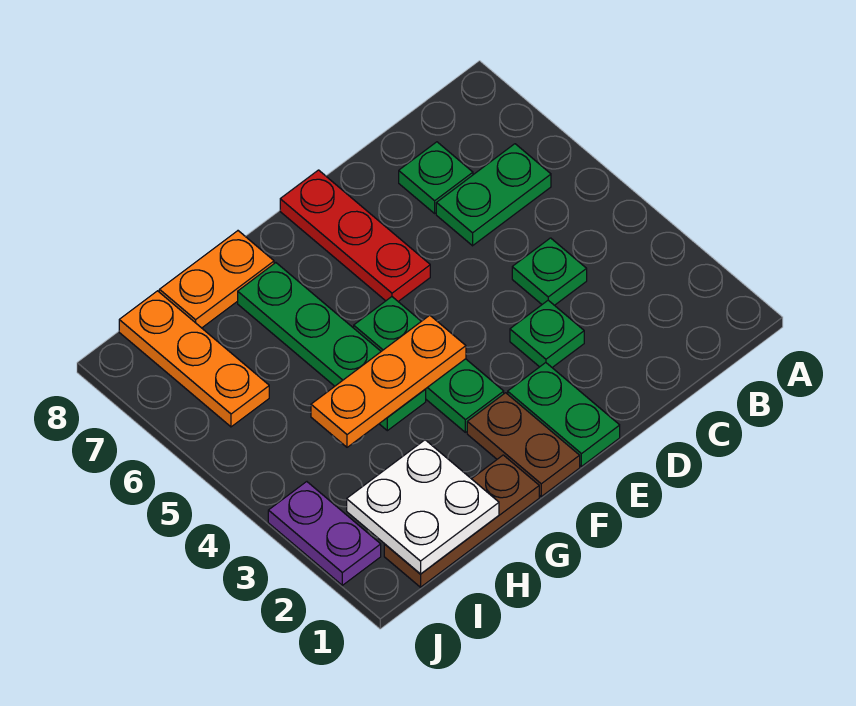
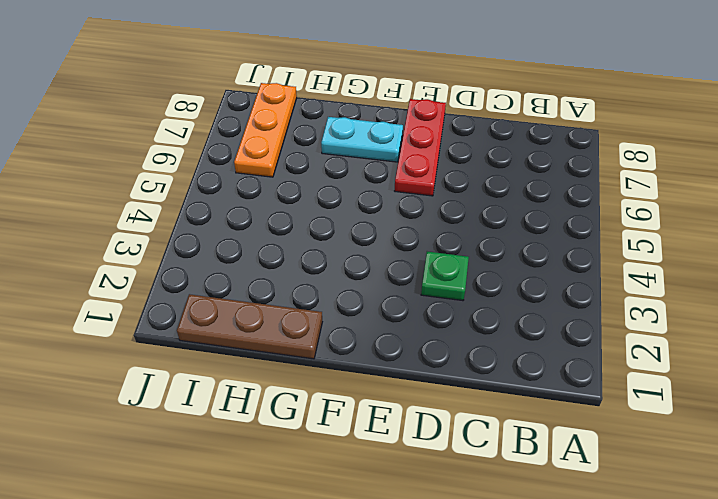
cyan plate F7:G7 level 1 -> green plate G4:G7 level 1
none -> green plate B6:C6 level 1
none -> green plate C4 level 1
none -> green plate C7 level 1

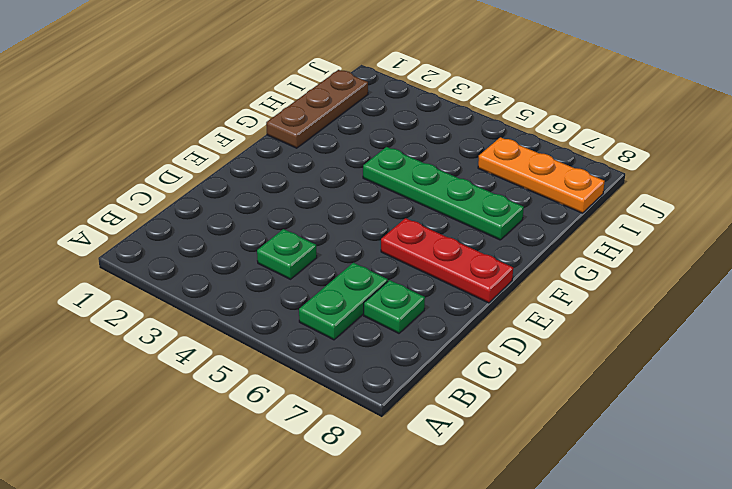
none -> green plate D3 level 1
none -> green plate E1:E2 level 1
none -> brown plate F1:F2 level 1

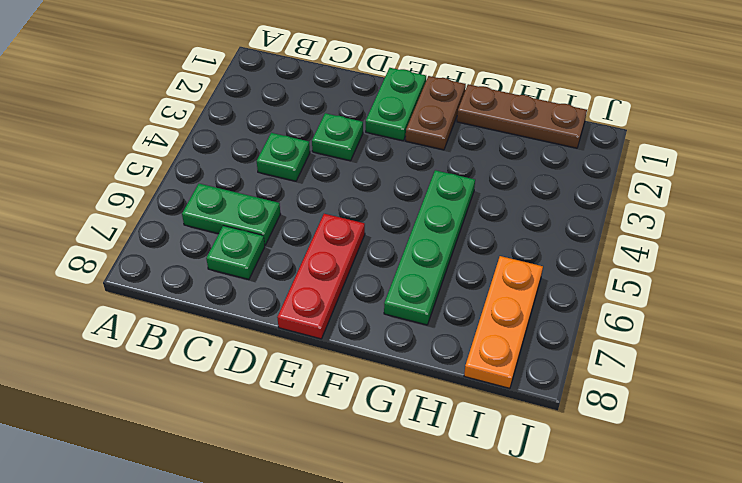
none -> green plate F3:F5 level 1
none -> orange plate G8:H8 level 1
none -> purple plate J2:J3 level 1

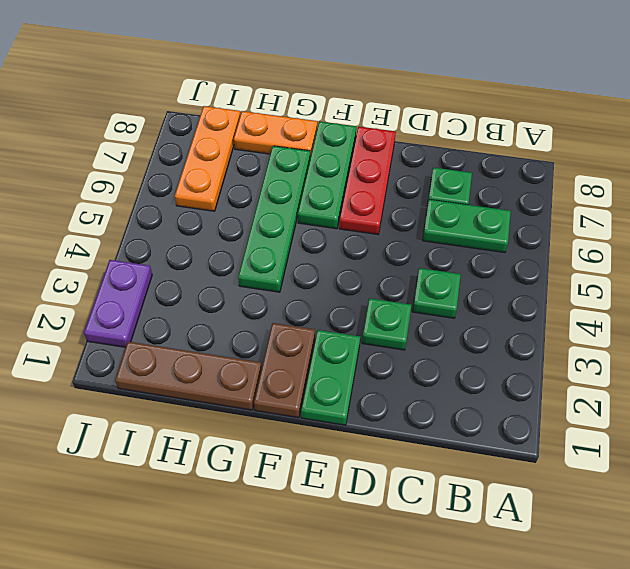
green plate F6:F8 level 1 -> green plate F3:F5 level 1
none -> orange plate F4:H4 level 2
none -> white plate H1:I2 level 2

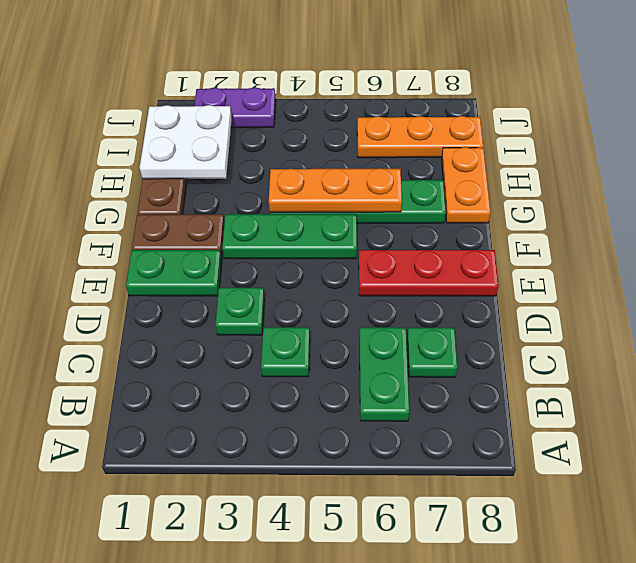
orange plate G4:G6 level 2 -> orange plate F4:H4 level 2

